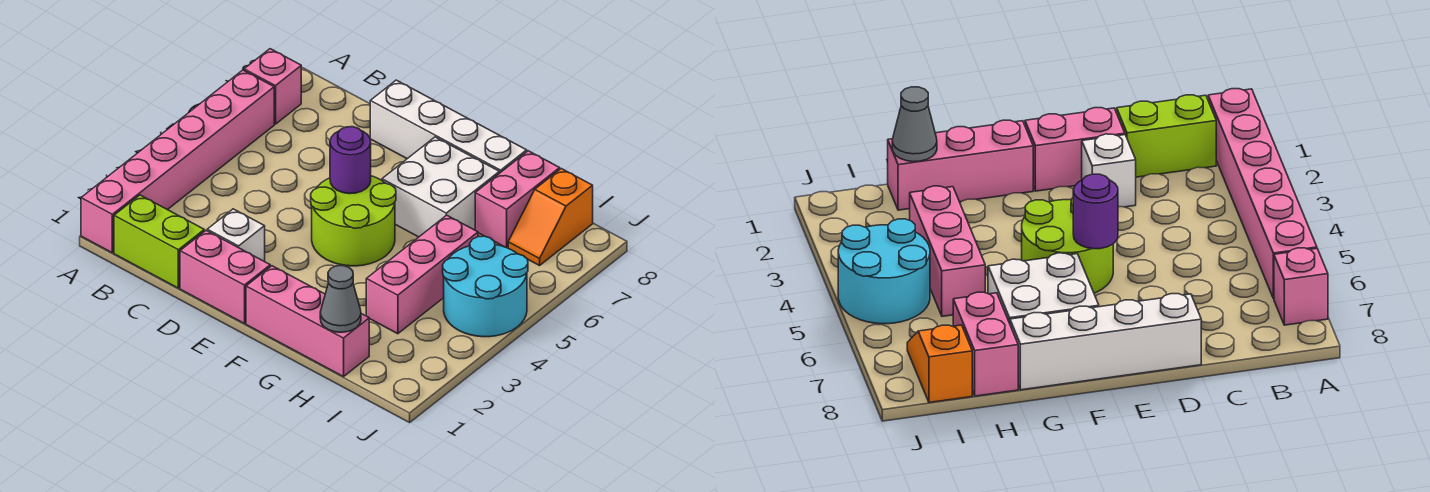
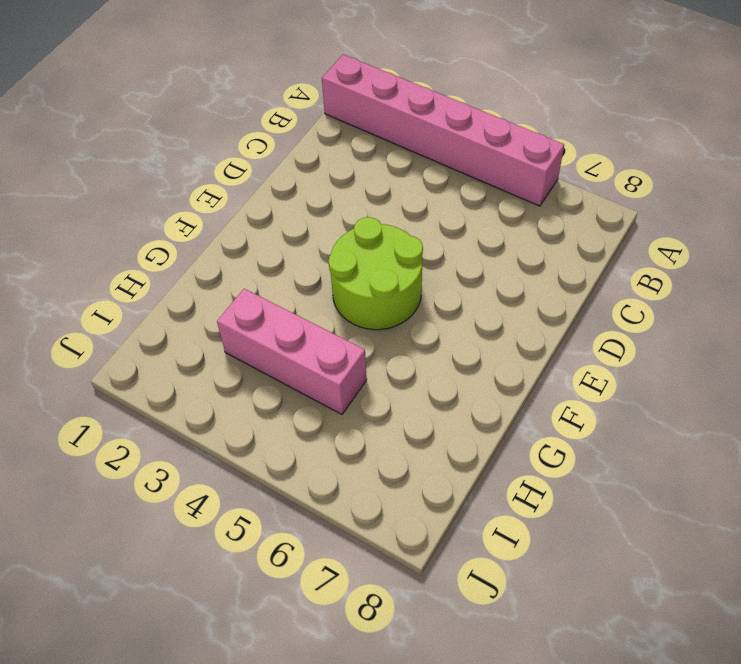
none -> pink brick A7 level 1
none -> lime brick B1:C1 level 1
none -> pink brick D1:E1 level 1

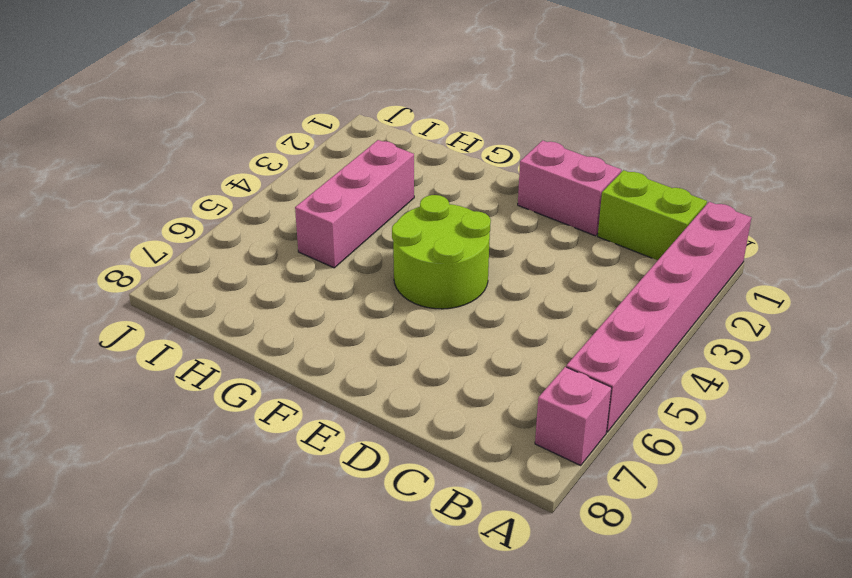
none -> white brick D2 level 1
none -> white brick D8:G8 level 1
none -> pink brick F1:H1 level 1

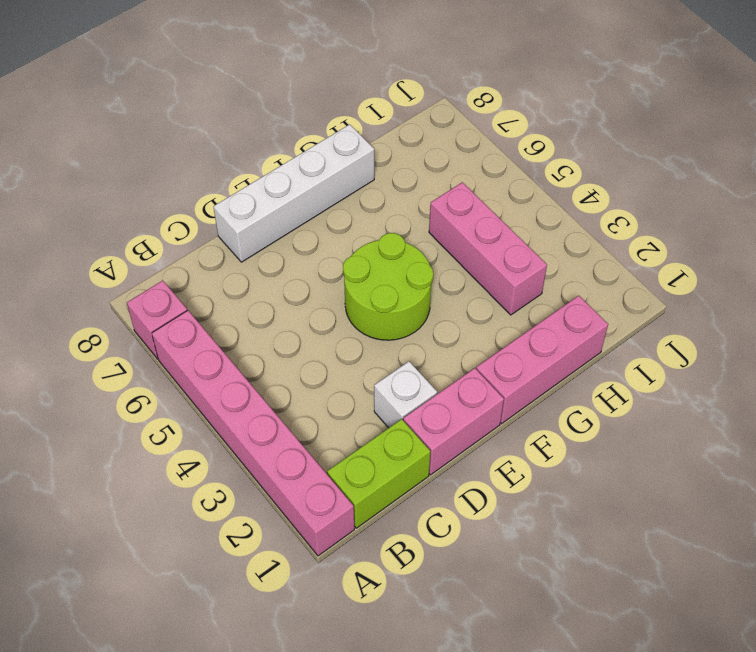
none -> white brick F6:G7 level 1
none -> pink brick H7:H8 level 1
none -> cyan round brick I4:J5 level 1

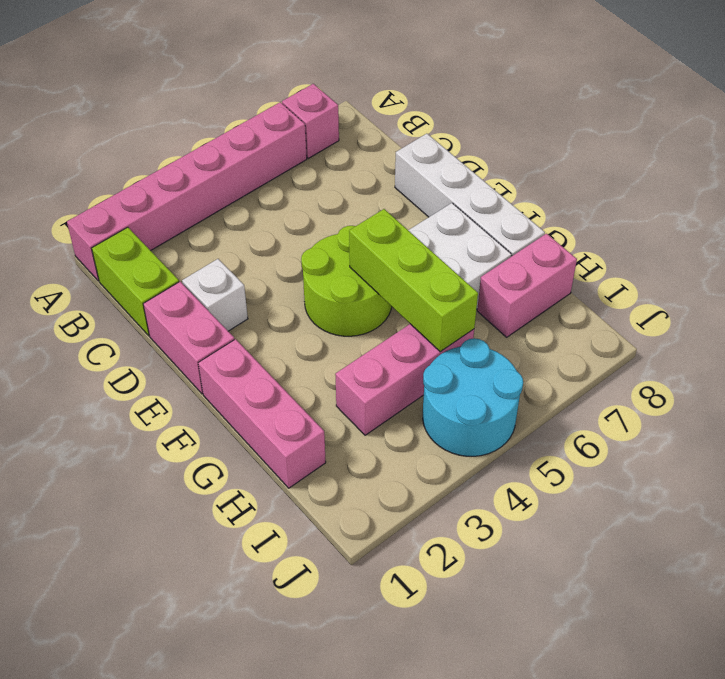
lime brick F5:H5 level 2 -> none
none -> orange slope I7:I8 level 1 top 8
none -> purple round brick E5 level 2
none -> grey cone H1 level 2

